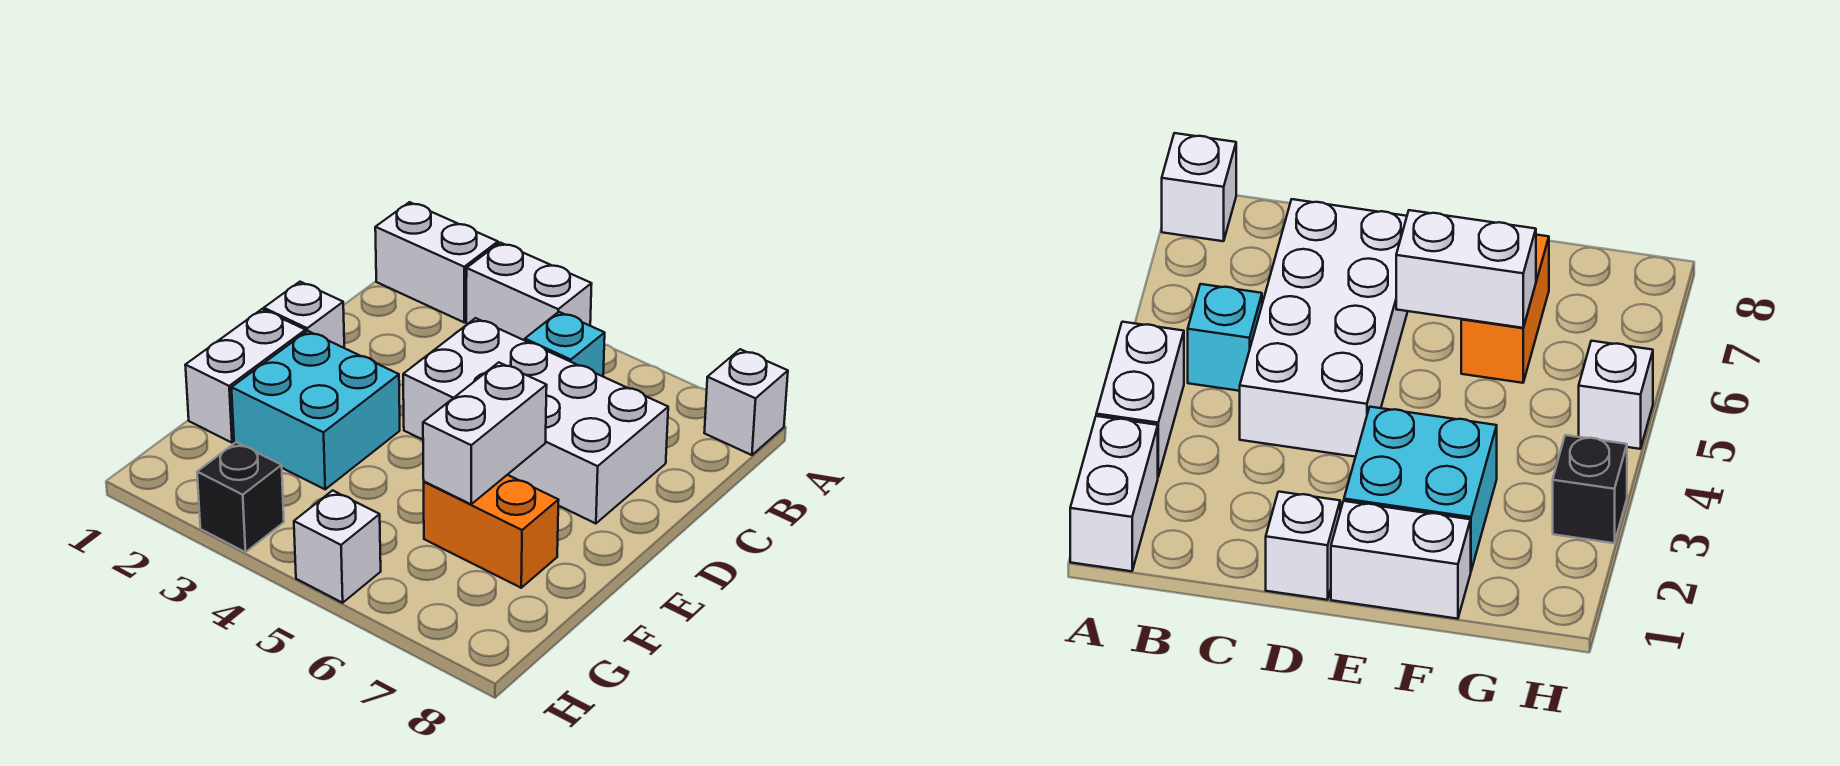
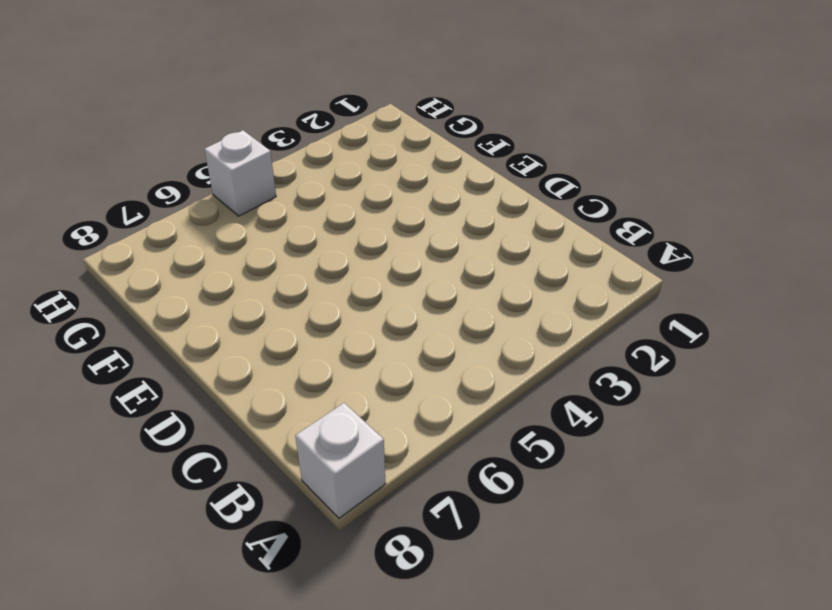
none -> white brick A1:A2 level 1
none -> white brick A3:A4 level 1
none -> cyan brick B5 level 1

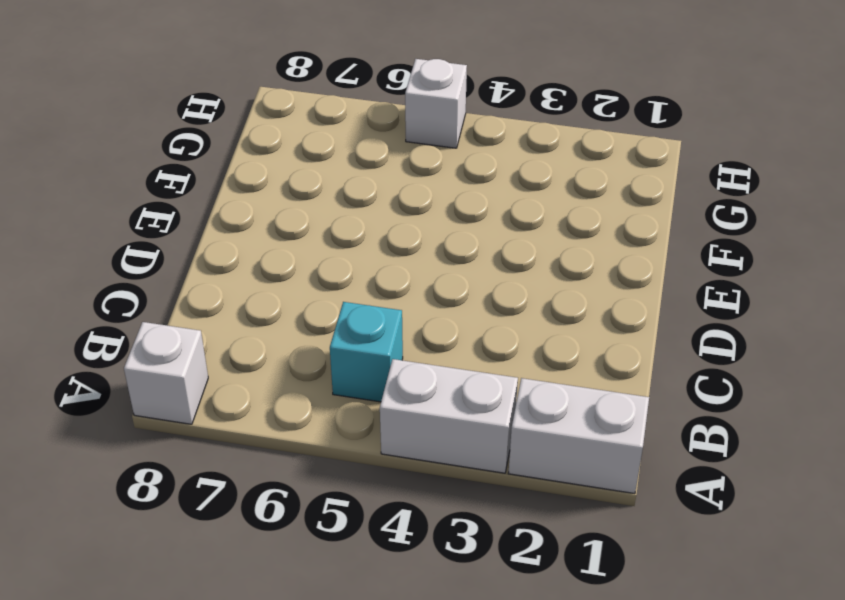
none -> white brick C4:D7 level 1
none -> white brick D1 level 1
none -> white brick E1:F1 level 1

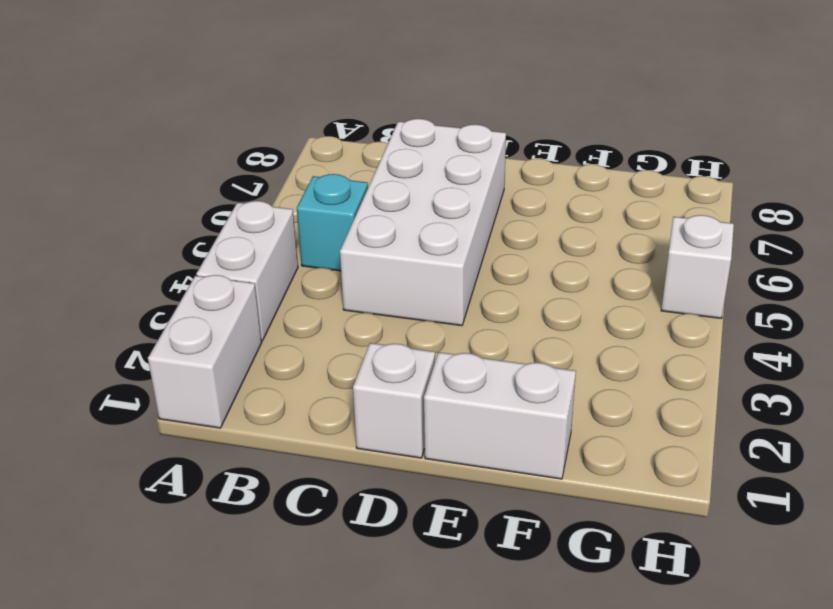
none -> white brick A8 level 1
none -> cyan brick E2:F3 level 1
none -> orange brick F6:F7 level 1

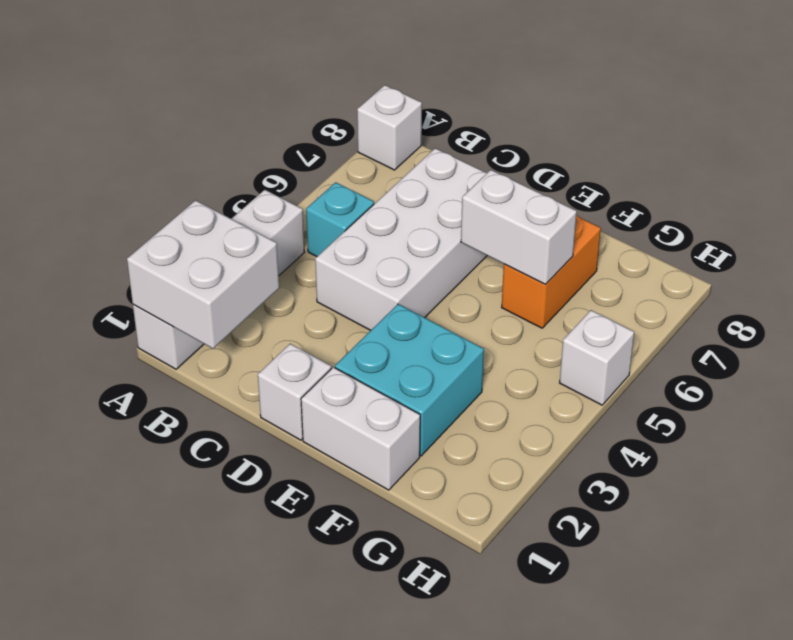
white brick A1:B2 level 2 -> none
none -> black brick H3 level 1

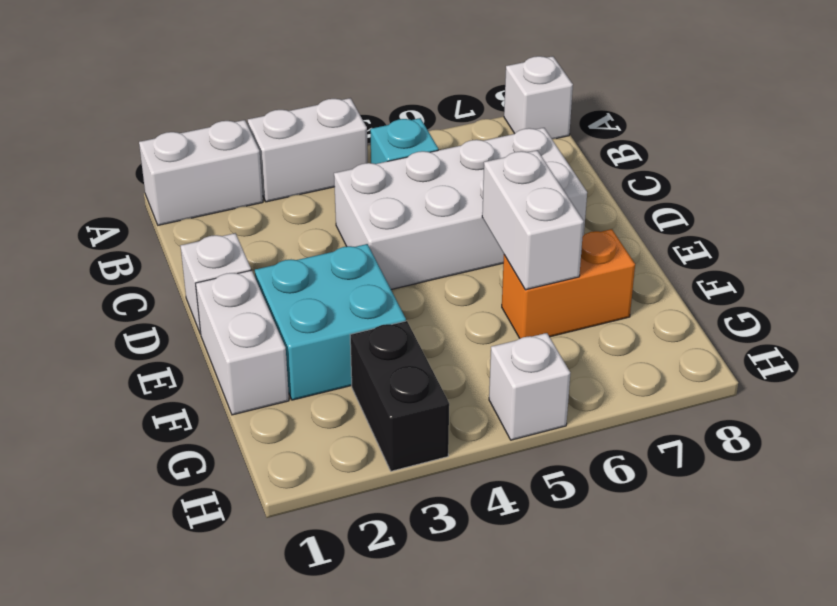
black brick G3:H3 level 1 -> black brick H3 level 1

